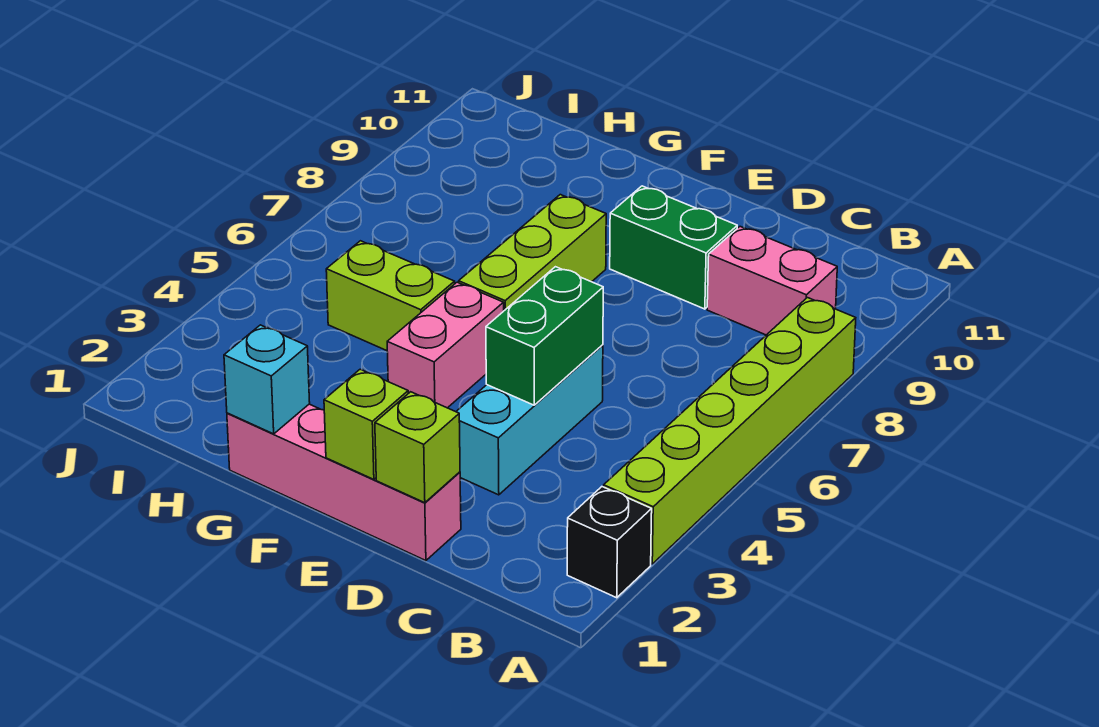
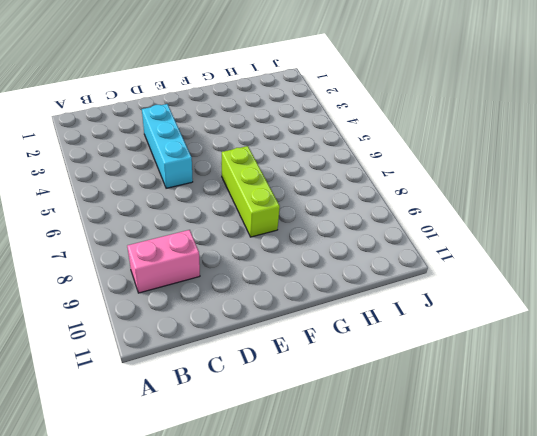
none -> black brick A2 level 1
none -> lime brick A3:A8 level 1
none -> pink brick D1:G1 level 1

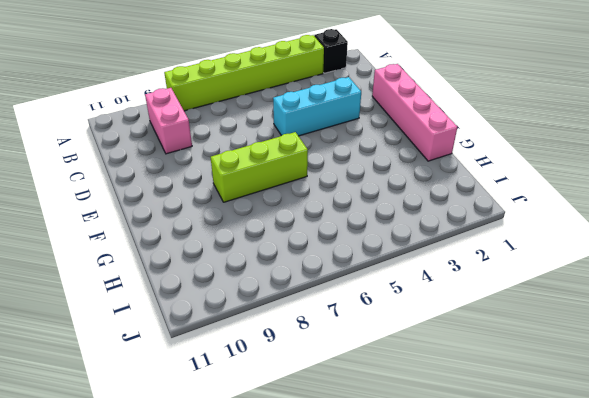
none -> green brick D9:E9 level 1
none -> pink brick F4:F5 level 1
none -> lime brick G5:H5 level 1

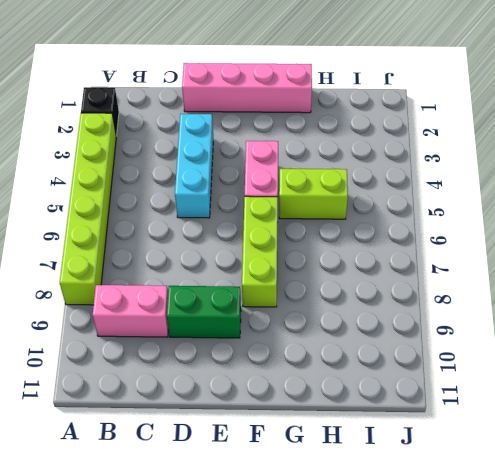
none -> lime brick D1 level 2
none -> green brick D4:D5 level 2
none -> lime brick E1 level 2

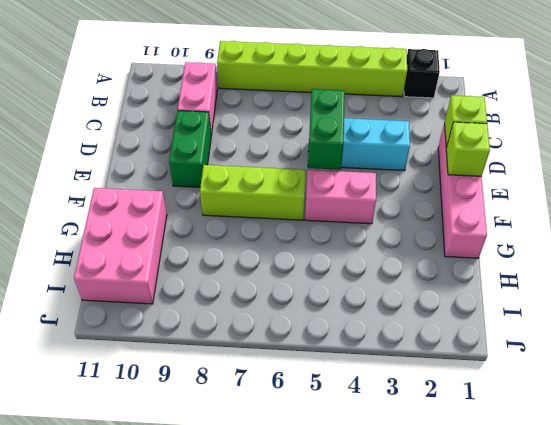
green brick D5:E5 level 2 -> green brick D4:D5 level 2
pink brick G10:I11 level 1 -> none
none -> lime brick G5:H5 level 1
none -> cyan brick G1 level 2

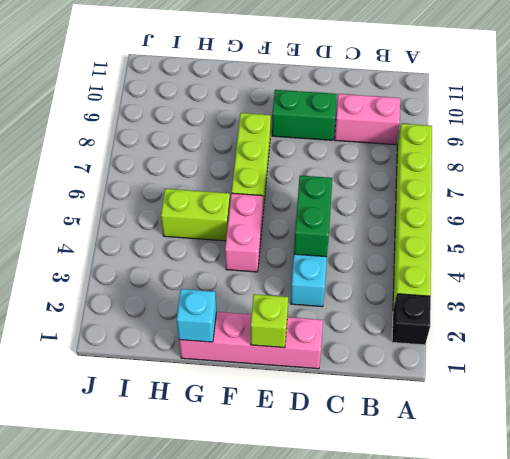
none -> lime brick D1 level 2

